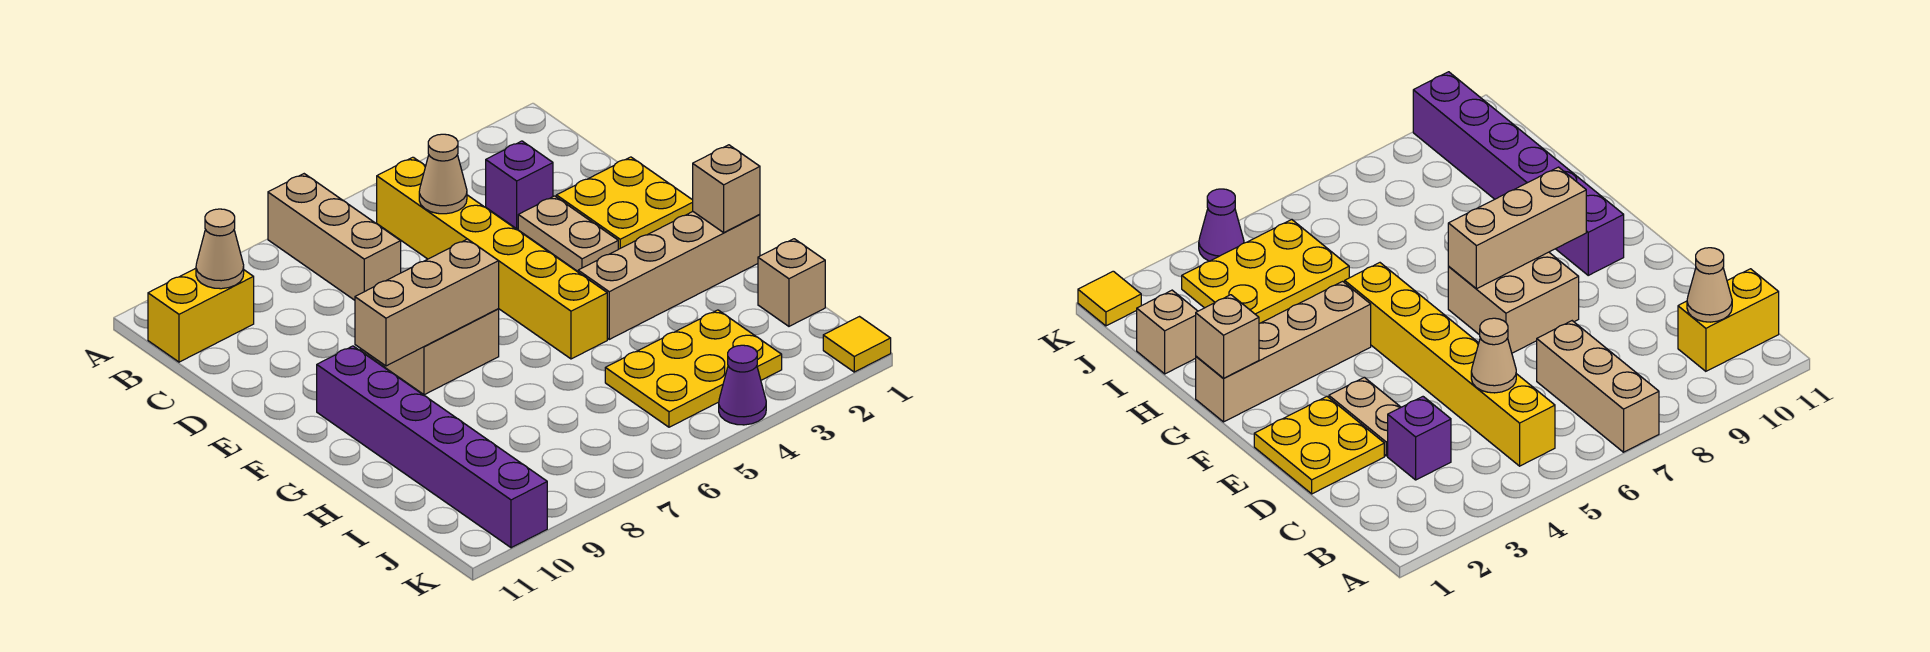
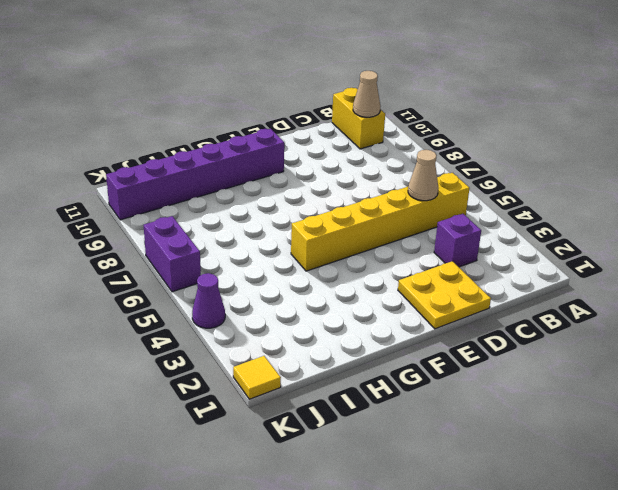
purple brick K6:K7 level 1 -> none
none -> tan brick A7:C7 level 1
none -> tan plate D3:E3 level 1
none -> tan brick E7:F8 level 1

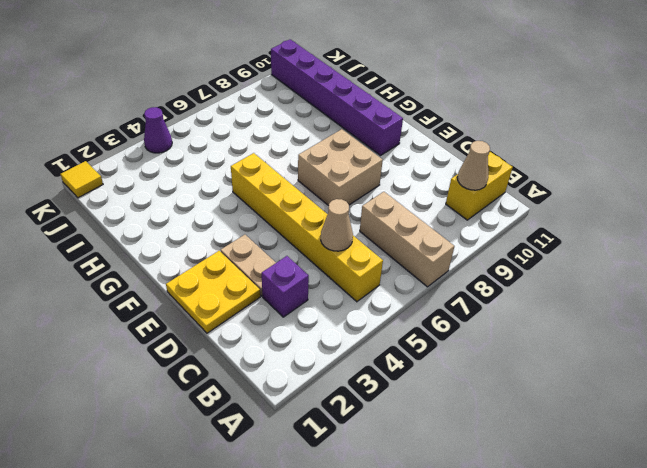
none -> tan brick G1:G4 level 1
none -> tan brick I1 level 1
none -> yellow plate I3:J5 level 1

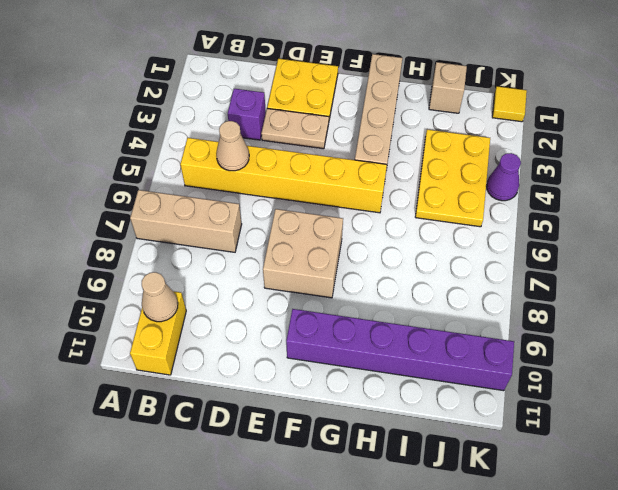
none -> tan brick F7:F9 level 2
none -> tan brick G1 level 2

